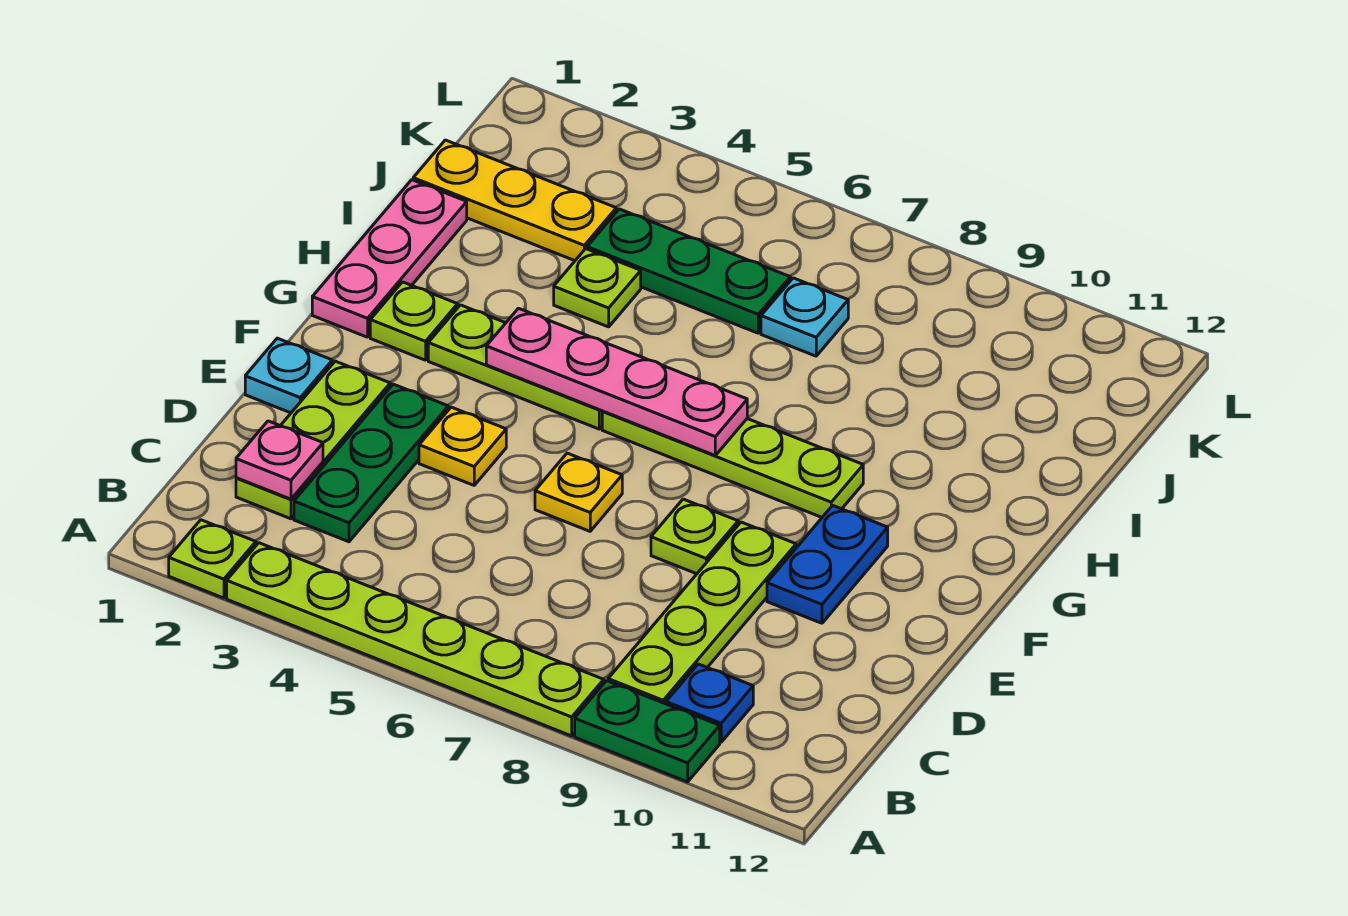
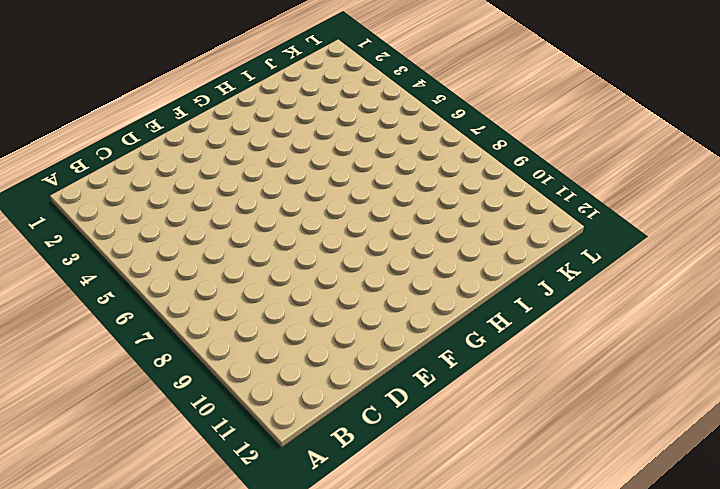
none -> lime plate A2 level 1
none -> lime plate A3:A8 level 1
none -> green plate A9:A10 level 1

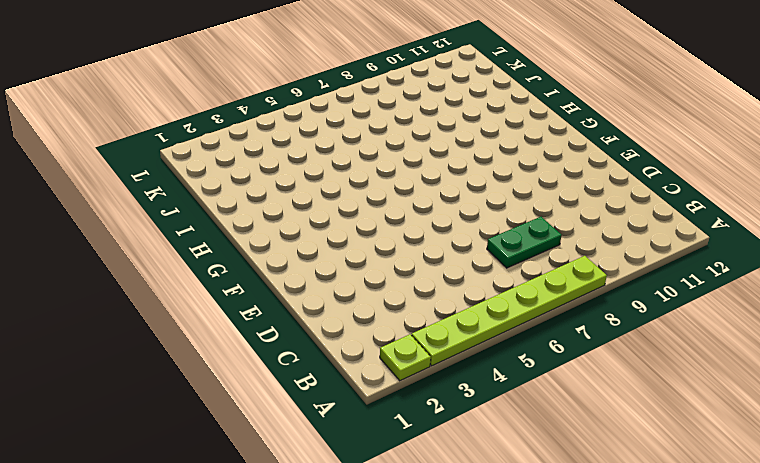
green plate C7:C8 level 1 -> green plate A9:A10 level 1
none -> lime plate B9:E9 level 1
none -> blue plate B10 level 1
none -> lime plate C2:E2 level 1

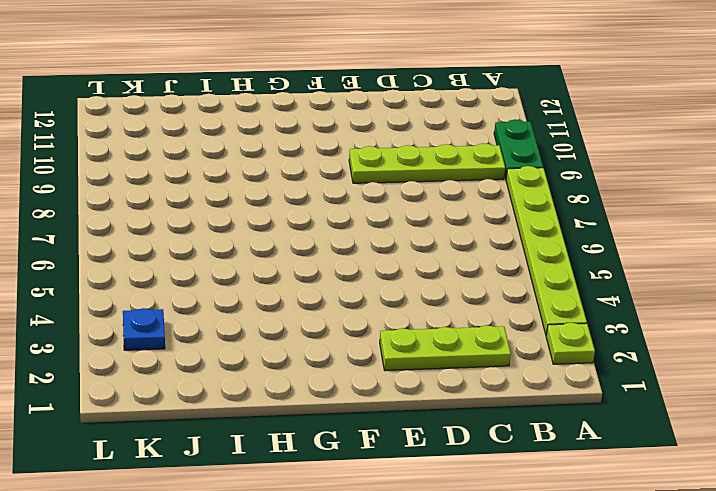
blue plate K3 level 1 -> blue plate B10 level 1
none -> green plate C3:E3 level 1
none -> cyan plate E1 level 1
none -> yellow plate E4 level 1

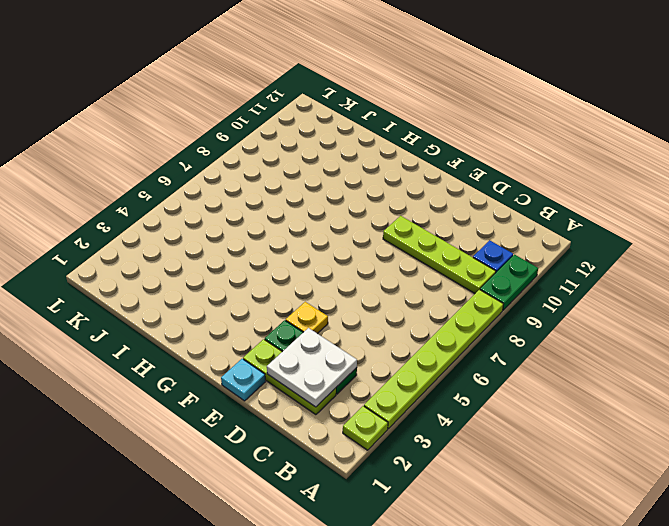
white plate C2:D3 level 2 -> pink plate C2 level 2
none -> yellow plate E6 level 1
none -> lime plate E8 level 1
none -> blue plate E10:F10 level 1

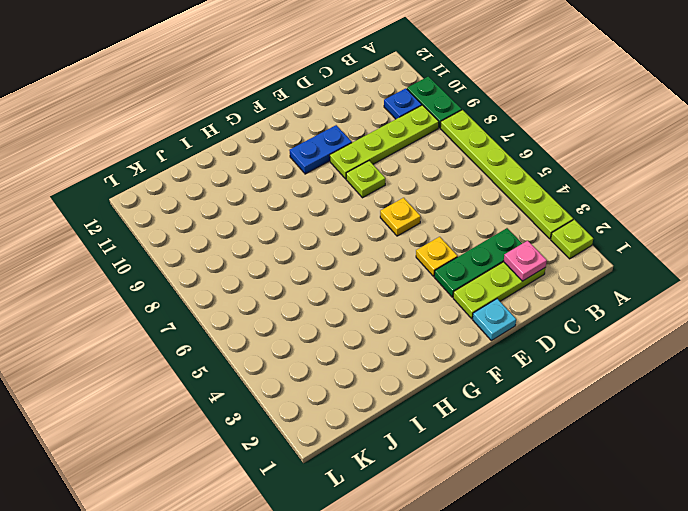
none -> pink plate G1:I1 level 1
none -> lime plate G2 level 1
none -> lime plate G3:G5 level 1

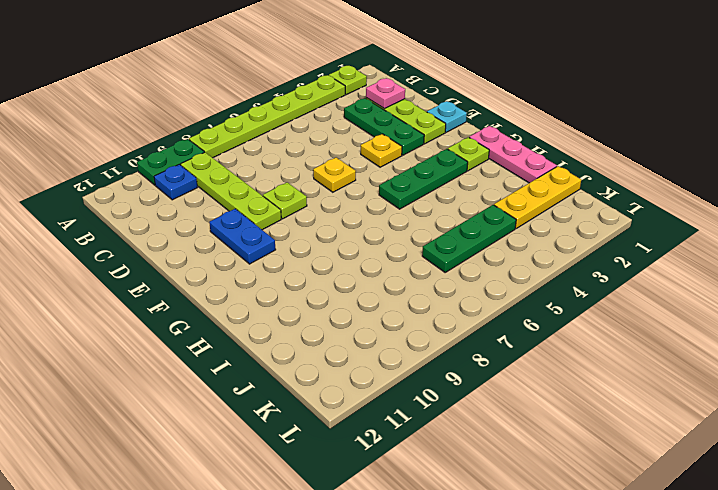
green plate G3:G5 level 1 -> lime plate G3:G5 level 1
none -> lime plate G6:G9 level 1
none -> lime plate I4 level 1
none -> cyan plate J7 level 1

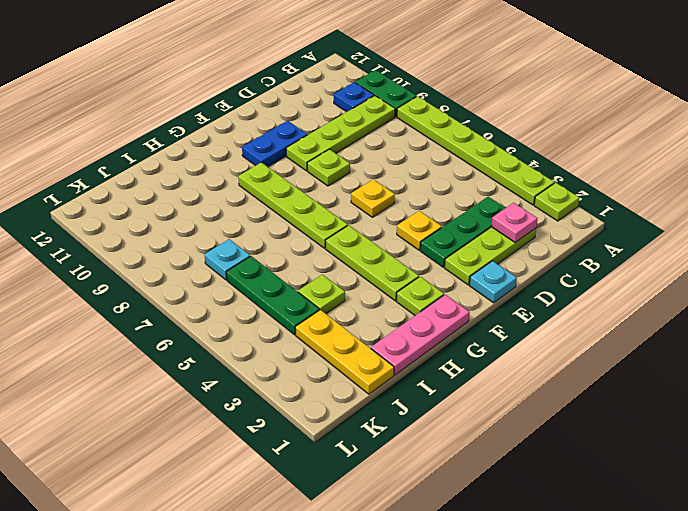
none -> pink plate G4:G7 level 2

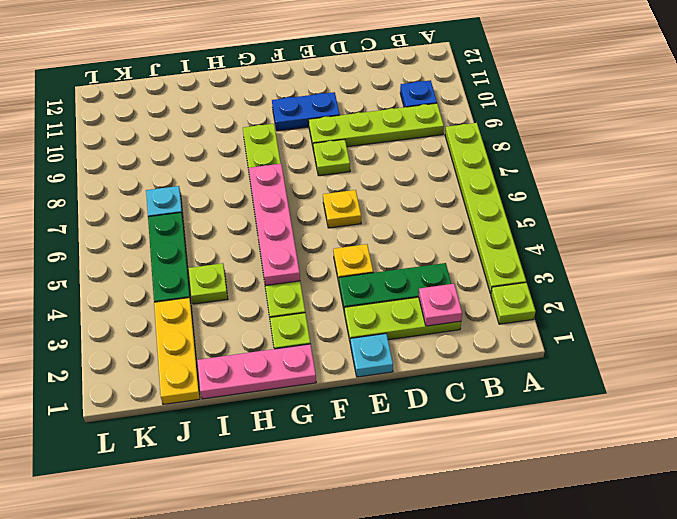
none -> green plate A9:A10 level 1

